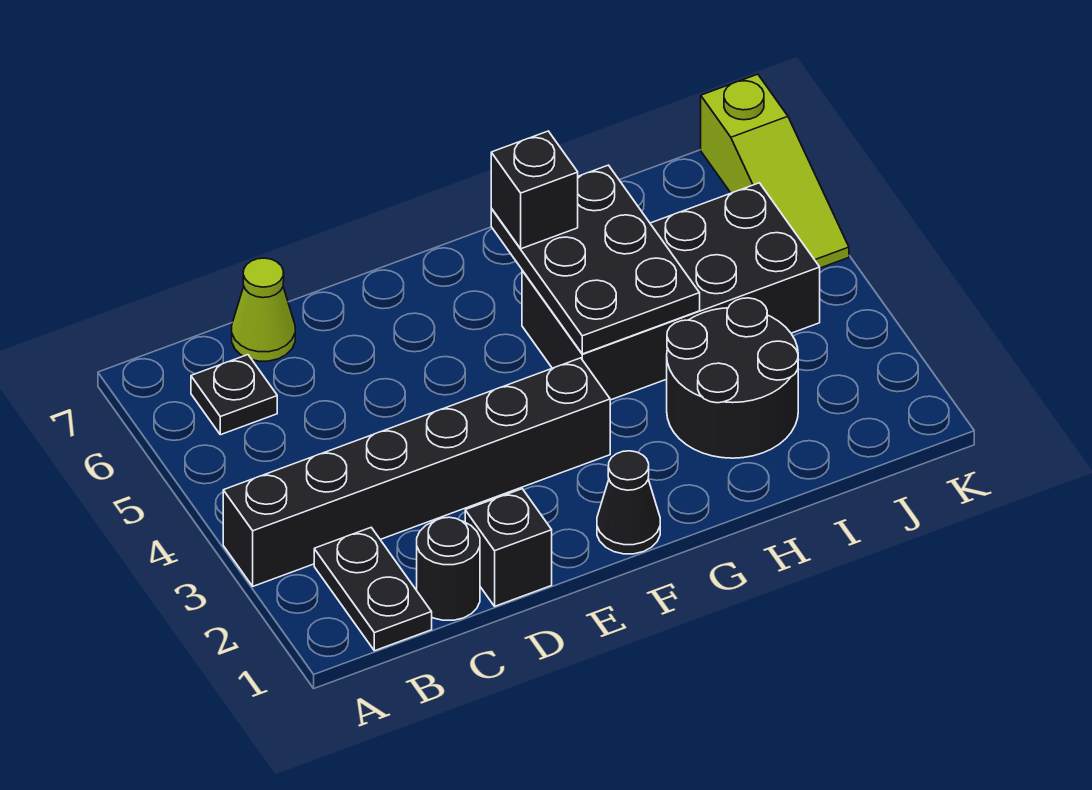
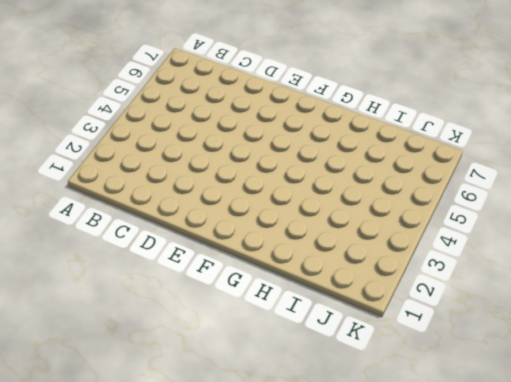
none -> black brick A3:F3 level 1
none -> black plate B1:B2 level 1
none -> black plate B6 level 1

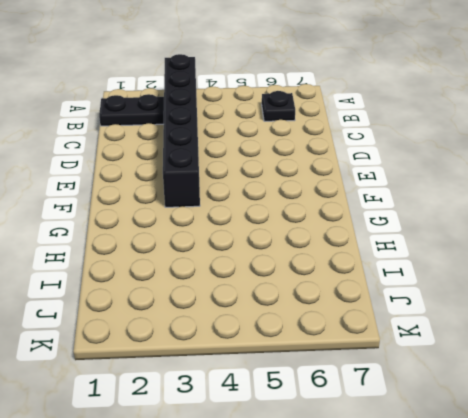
none -> black round brick C1 level 1
none -> lime cone C7 level 1
none -> black brick D1 level 1

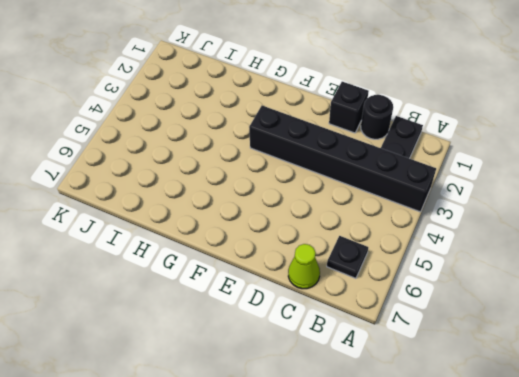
none -> black cone F1 level 1
none -> black brick G4:J5 level 1
none -> black round brick H2:I3 level 1

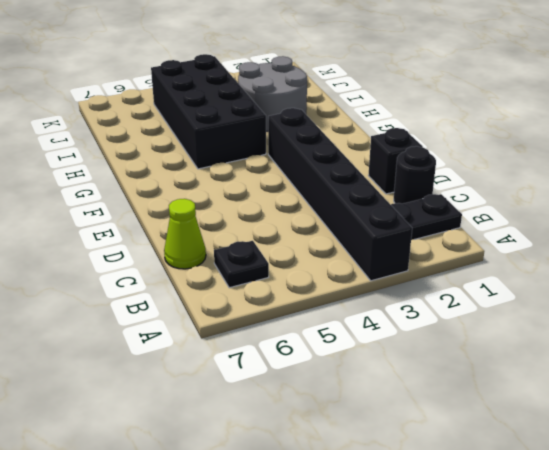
grey round brick H2:I3 level 1 -> black round brick H2:I3 level 1
none -> black cone F1 level 1
none -> lime slope K5:K7 level 1 top 7
none -> black plate G4:H6 level 2

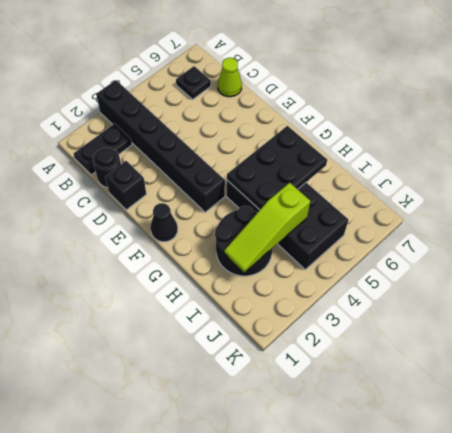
lime slope I2:I4 level 2 top 4 -> lime slope K5:K7 level 1 top 7
none -> black brick G6 level 3

